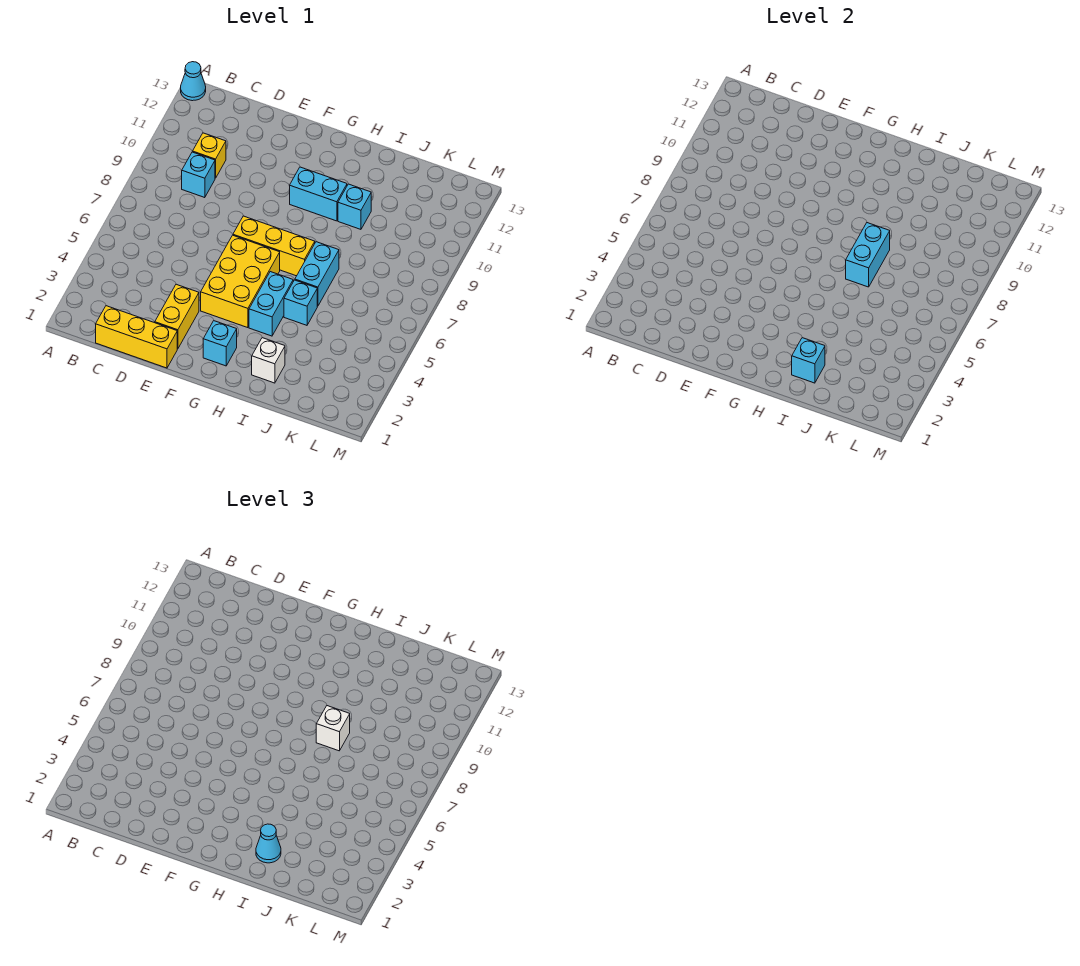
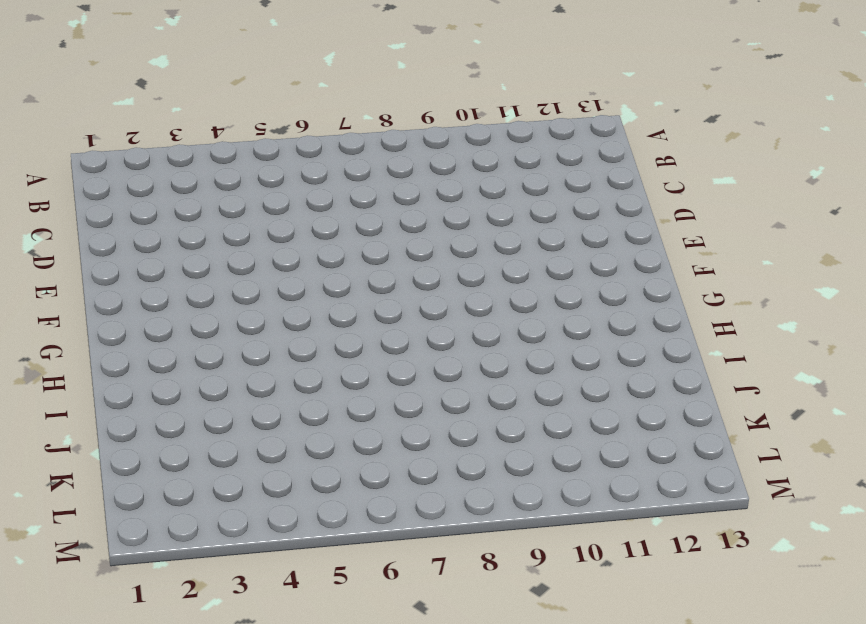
none -> cyan cone A13 level 1
none -> yellow brick C1:E1 level 1
none -> cyan brick C9 level 1

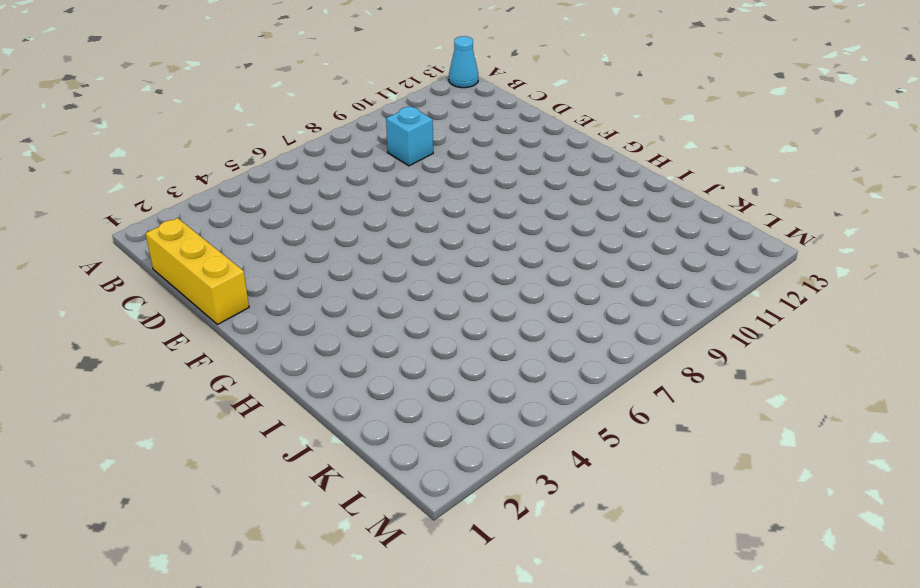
none -> yellow brick C10 level 1
none -> yellow brick E2:E3 level 1
none -> yellow brick F4:G6 level 1

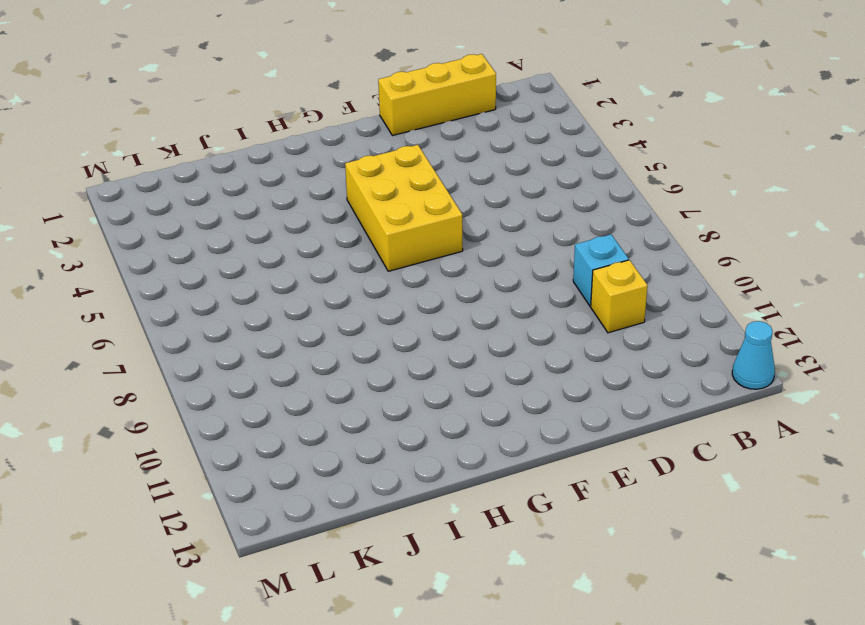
none -> yellow brick E2:E3 level 1
none -> yellow brick F7:H7 level 1
none -> cyan brick G2 level 1

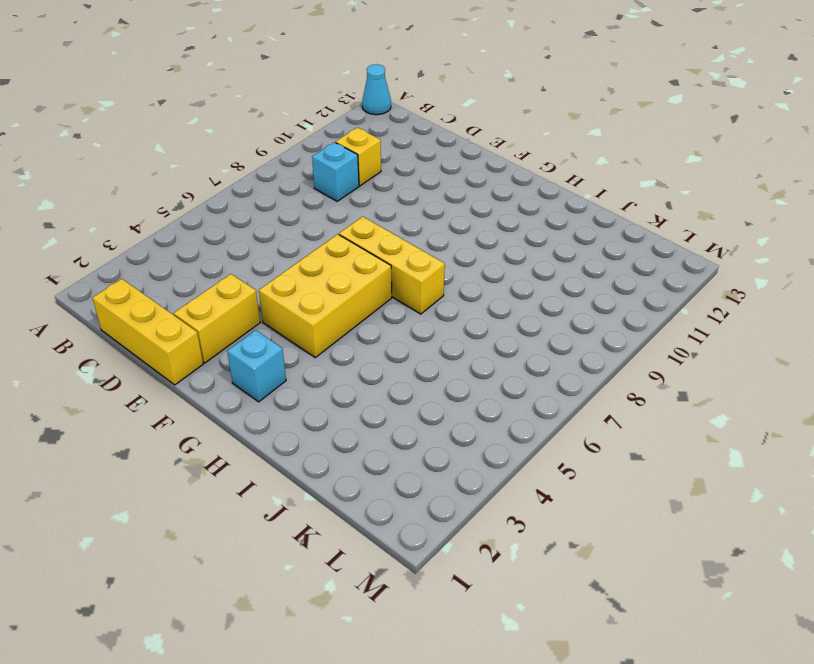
none -> cyan brick G10:H10 level 1
none -> cyan brick H4:H5 level 1
none -> white brick I2 level 1

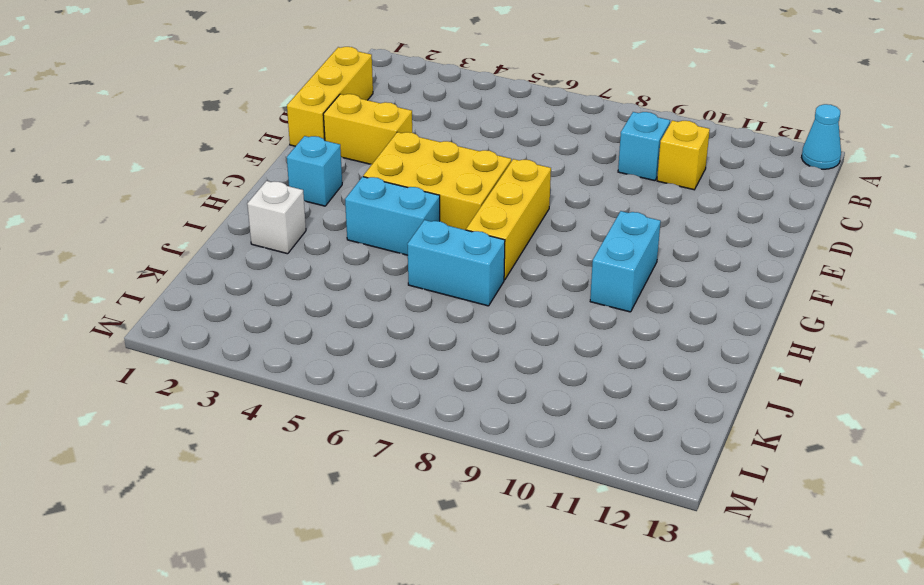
none -> cyan brick I5 level 1
none -> cyan brick I10 level 1
none -> cyan brick I2 level 2

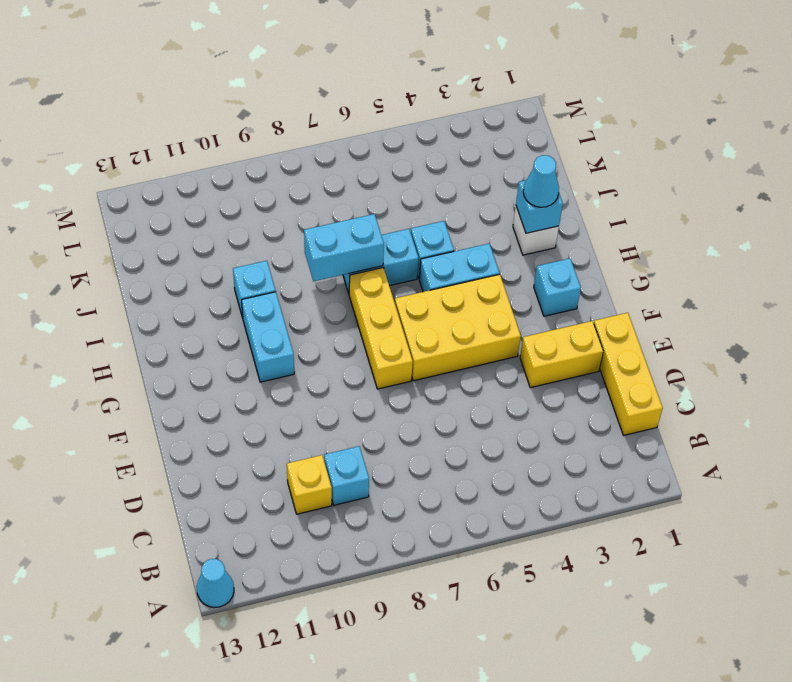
none -> white brick I8 level 3

